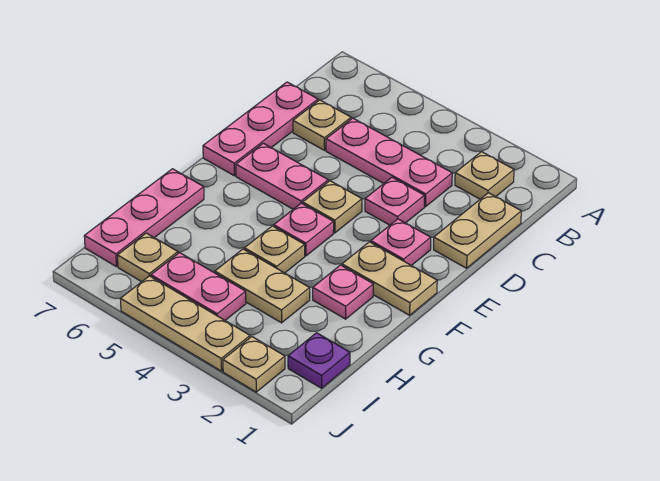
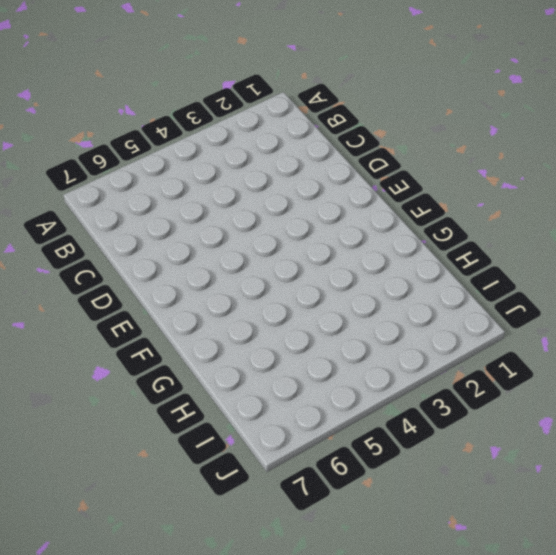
none -> tan plate B2 level 1
none -> tan plate C1:D1 level 1
none -> pink plate C3:C5 level 1

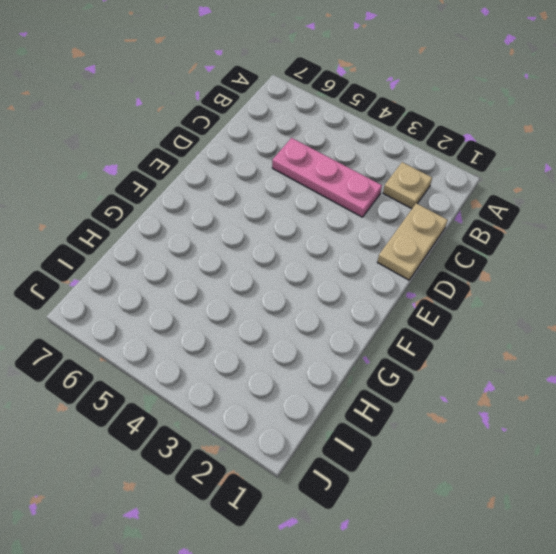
none -> tan plate C6 level 1
none -> pink plate C7:E7 level 1
none -> pink plate D3 level 1

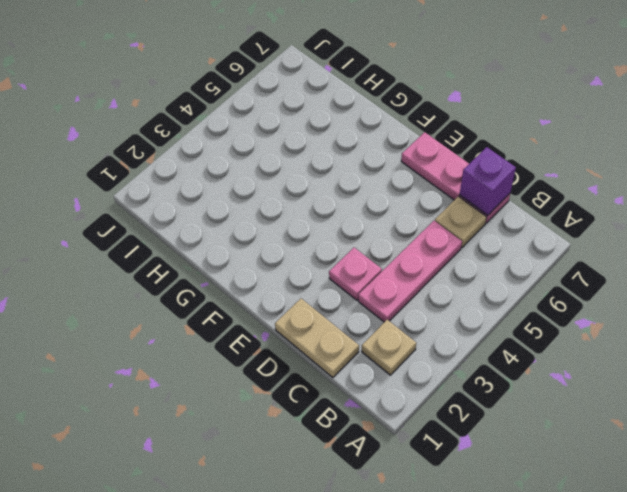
purple brick C7 level 2 -> none
none -> pink plate E2 level 1
none -> tan plate E4 level 1
none -> pink plate E5:E6 level 1

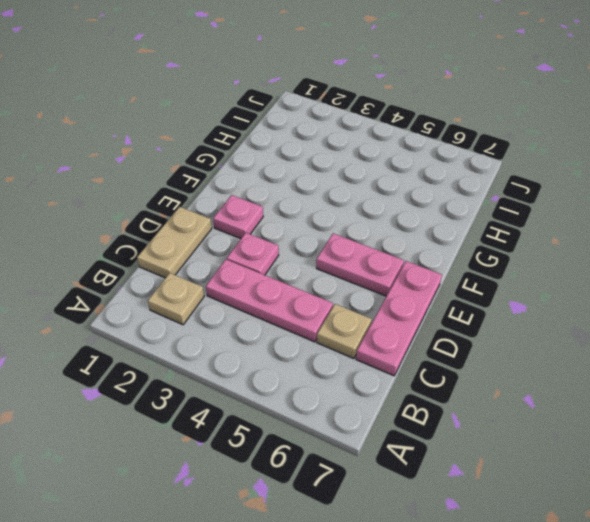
none -> tan plate E4 level 1
none -> tan plate F1:F2 level 1
none -> pink plate F4 level 1

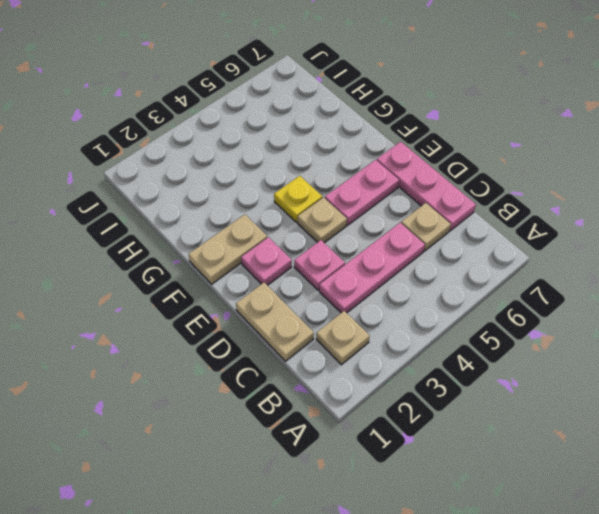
yellow plate F4 level 1 -> pink plate F4 level 1
none -> pink plate G2 level 1
none -> tan plate G4 level 1
none -> pink plate G7:I7 level 1

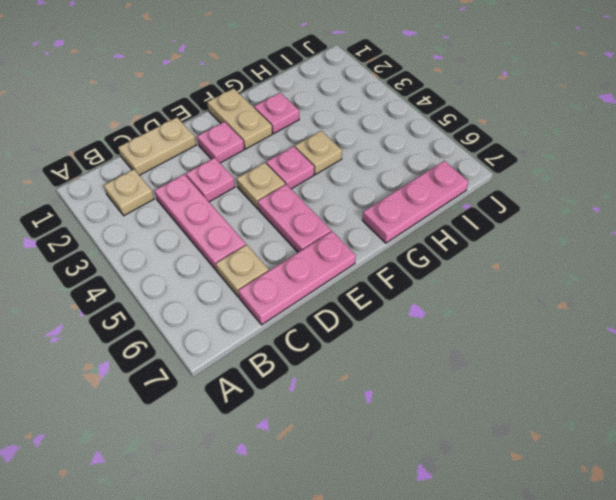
none -> tan plate H3:H4 level 1
none -> purple plate I1 level 1
none -> pink plate I4:I5 level 1

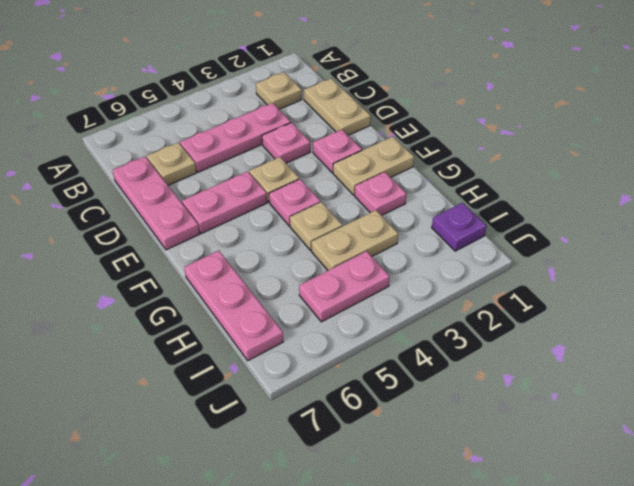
none -> tan plate I6 level 1
none -> tan plate J2 level 1
none -> tan plate J3:J5 level 1

